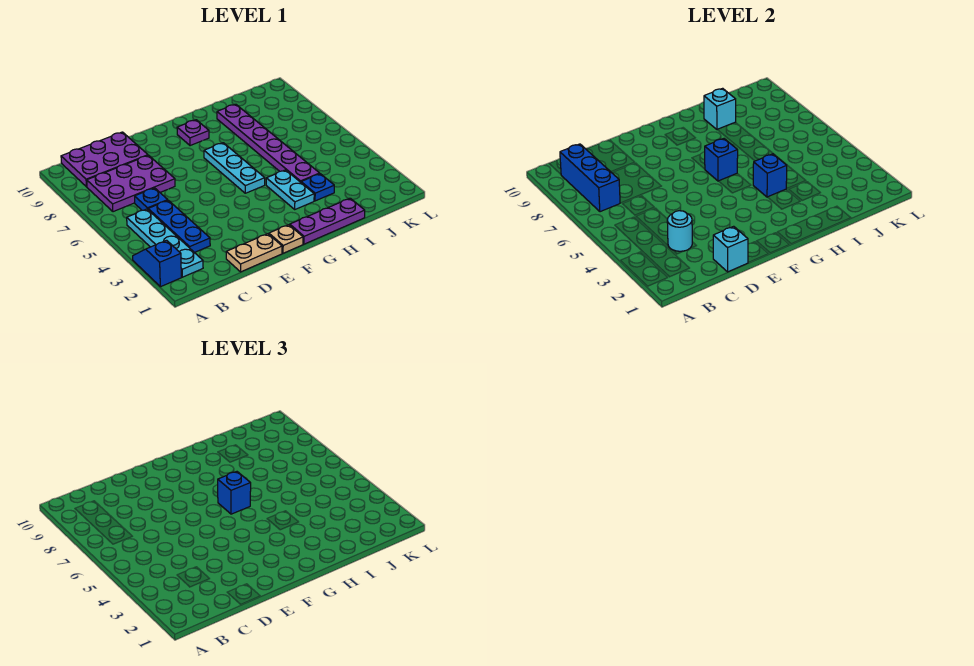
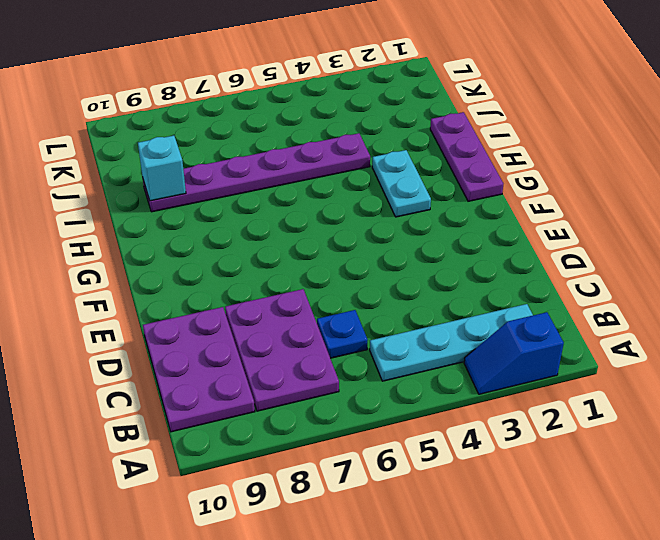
cyan plate G3:H3 level 1 -> cyan plate H3:H4 level 1
none -> blue plate C3:C5 level 1
none -> tan plate D1:E1 level 1
none -> tan plate F1 level 1

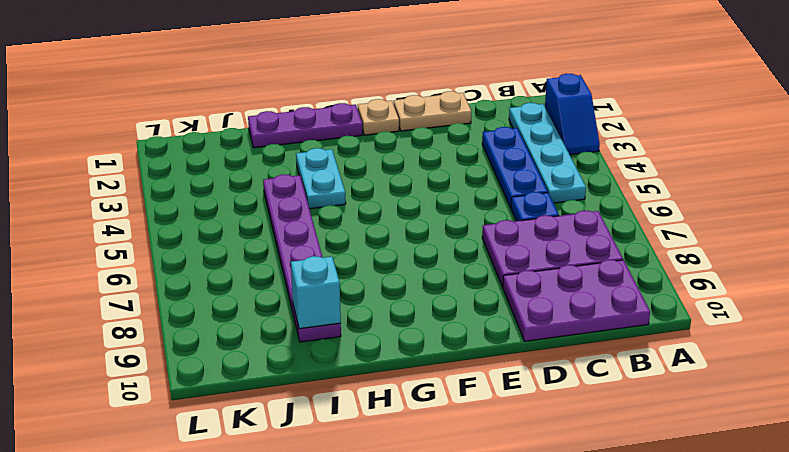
none -> cyan plate G5:G7 level 1
none -> purple plate G9 level 1
none -> blue plate I3 level 1

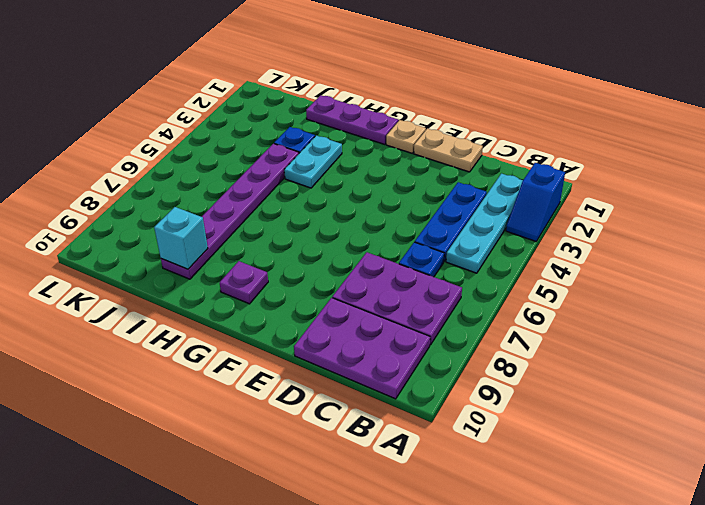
none -> cyan plate G5:G7 level 1
none -> blue brick B7:B9 level 2
none -> cyan round brick C3 level 2

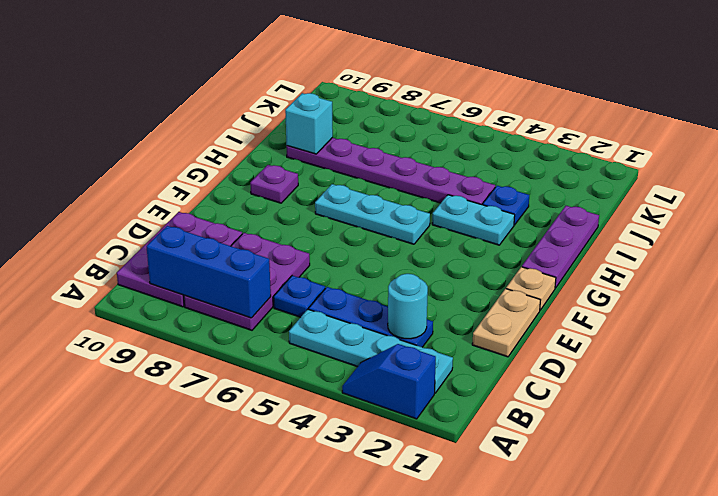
none -> cyan brick D1 level 2
none -> blue brick G6 level 2
none -> blue brick H4 level 2

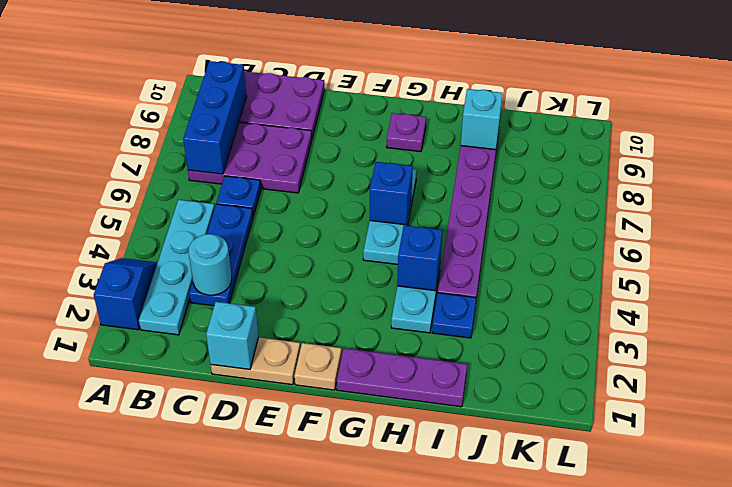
none -> blue brick G6 level 3

